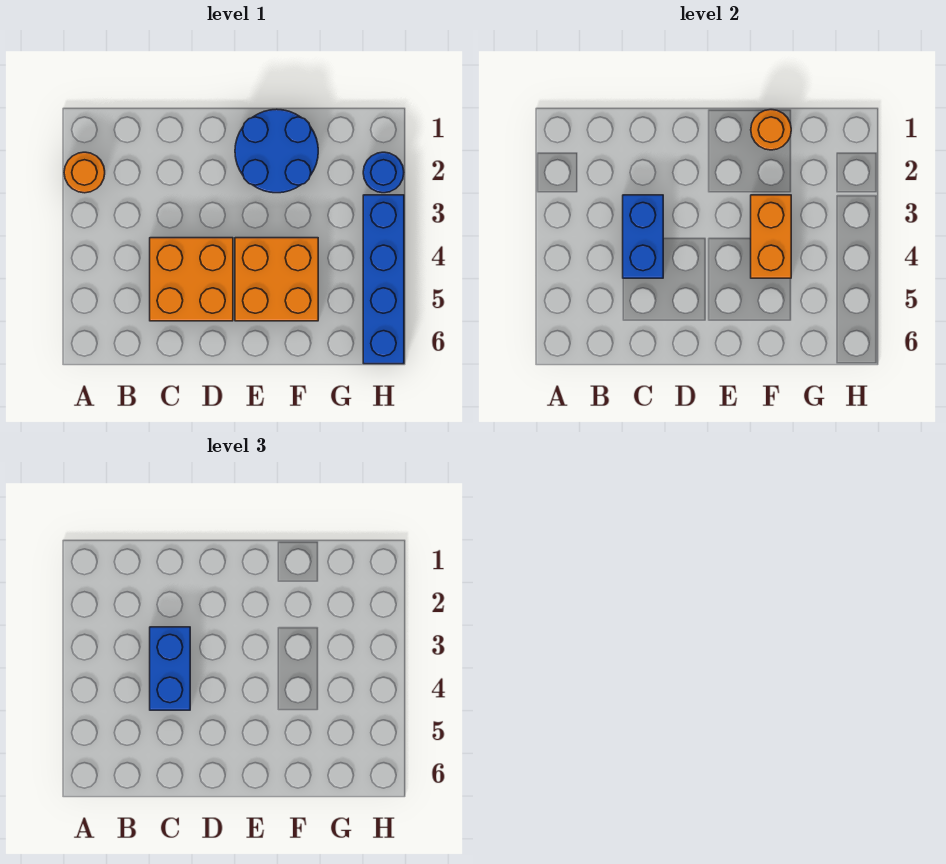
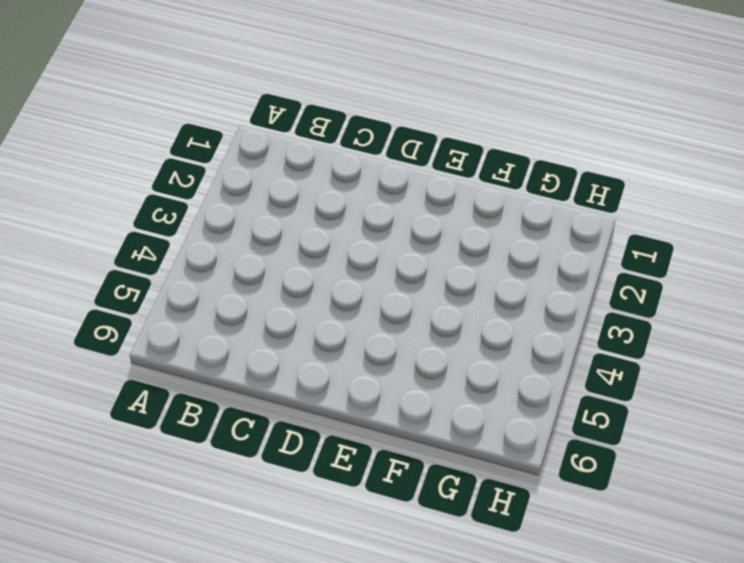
none -> orange round brick A2 level 1
none -> orange brick C4:D5 level 1

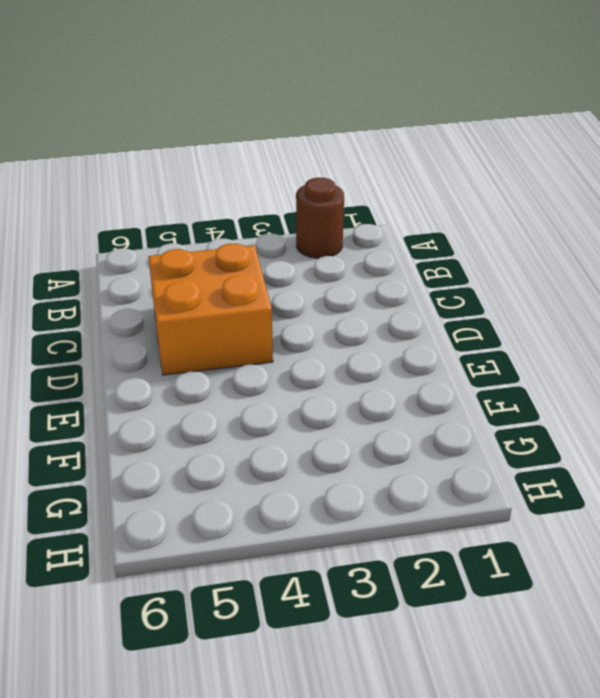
brown round brick A2 level 1 -> orange round brick A2 level 1
none -> blue round brick E1:F2 level 1
none -> orange brick E4:F5 level 1

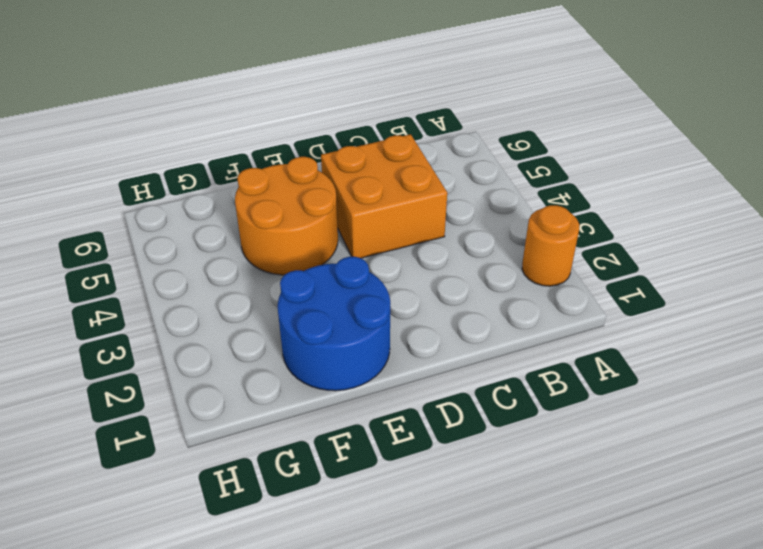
orange round brick E4:F5 level 1 -> orange brick E4:F5 level 1
none -> blue round brick H2 level 1
none -> blue brick H3:H6 level 1

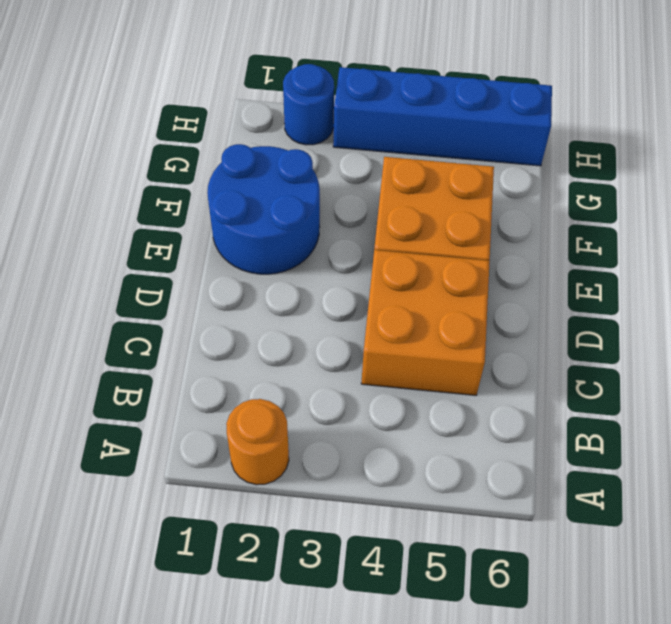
none -> blue brick C3:C4 level 2
none -> orange round brick F1 level 2

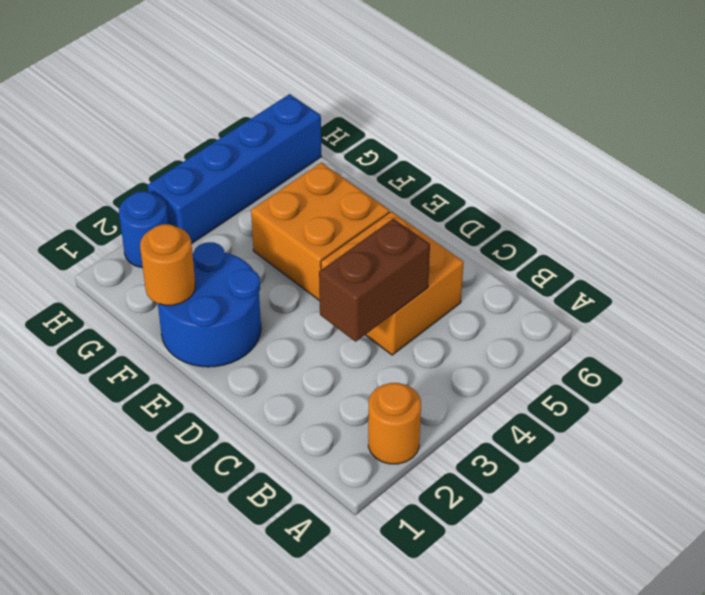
brown brick C3:C4 level 2 -> blue brick C3:C4 level 2
none -> orange brick F3:F4 level 2
none -> blue brick C3:C4 level 3

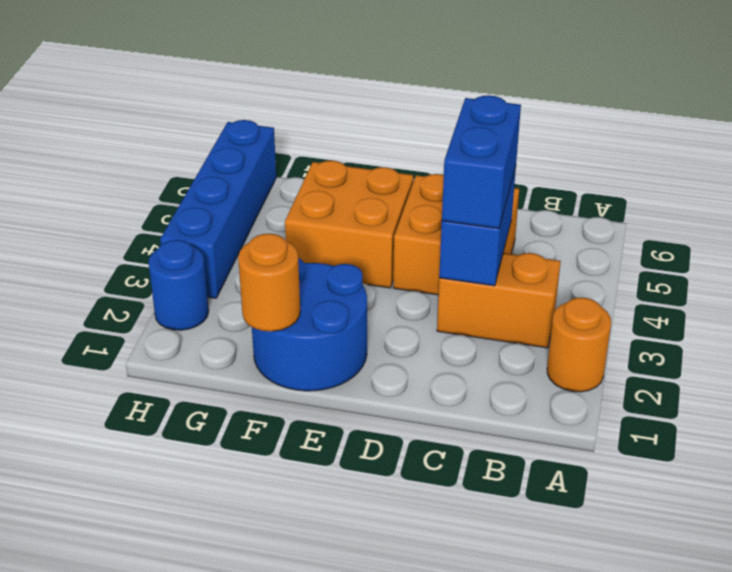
orange brick B3:C3 level 1 -> orange brick F3:F4 level 2

